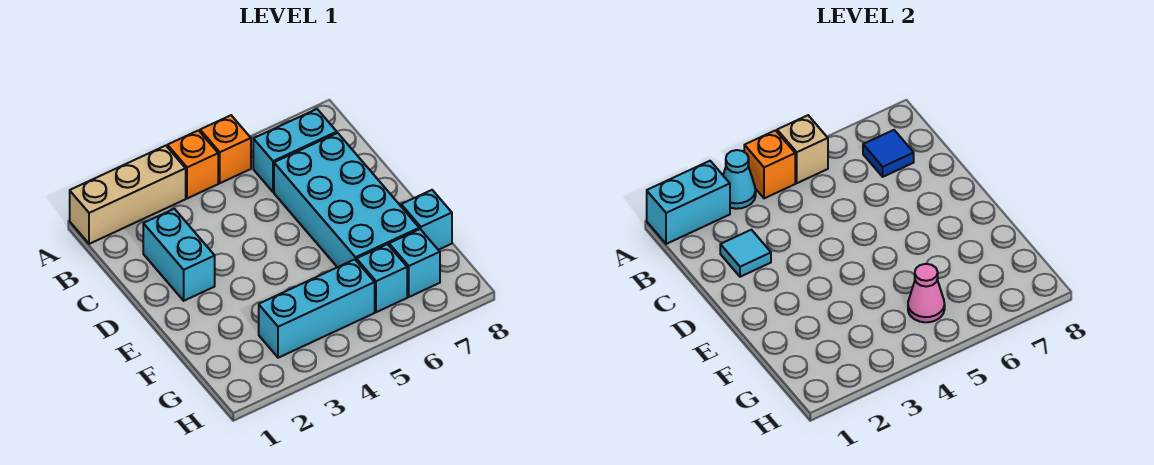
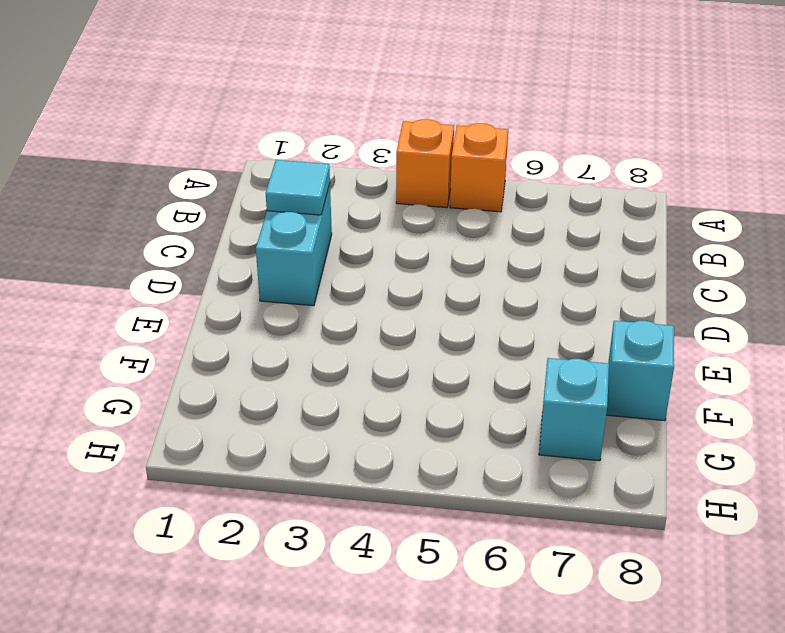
none -> tan brick A1:A3 level 1
none -> cyan brick B6:B7 level 1
none -> cyan brick C6:F7 level 1

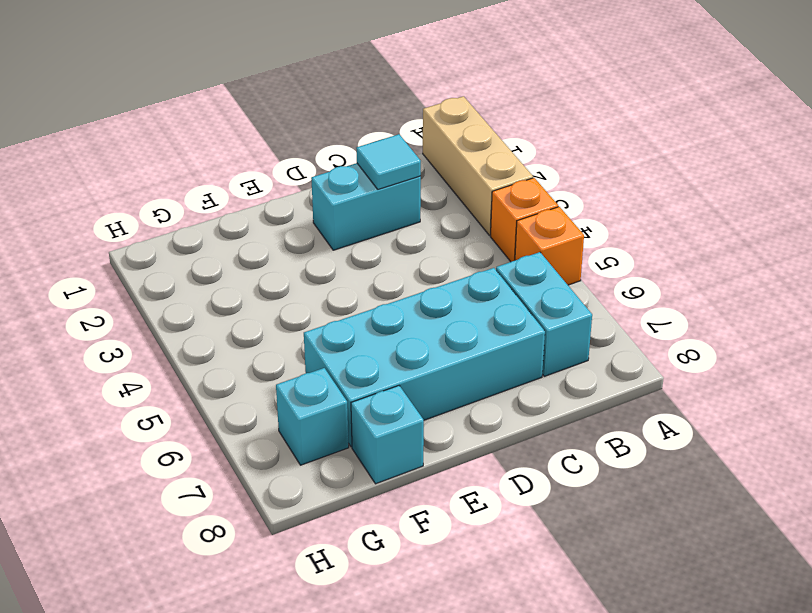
none -> cyan brick G3:G5 level 1
none -> cyan brick G6 level 1
none -> cyan brick A1:A2 level 2

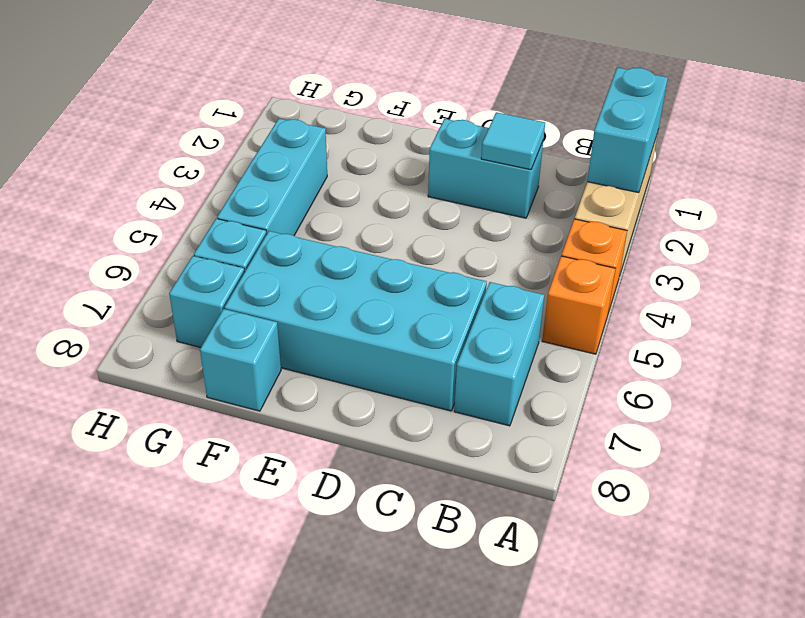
none -> cyan cone A3 level 2
none -> orange brick A4 level 2
none -> tan brick A5 level 2

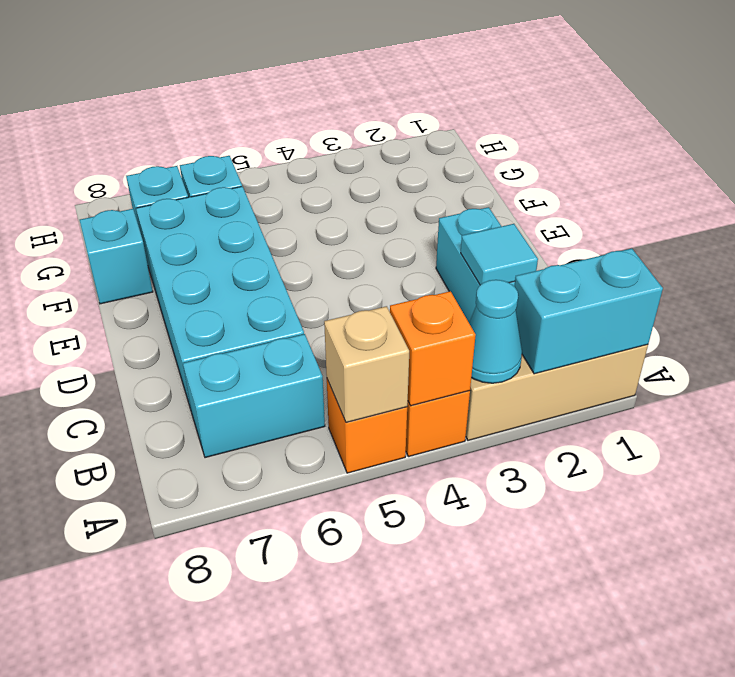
none -> cyan brick G3:G5 level 1
none -> blue tile B7 level 2
none -> pink cone G5 level 2

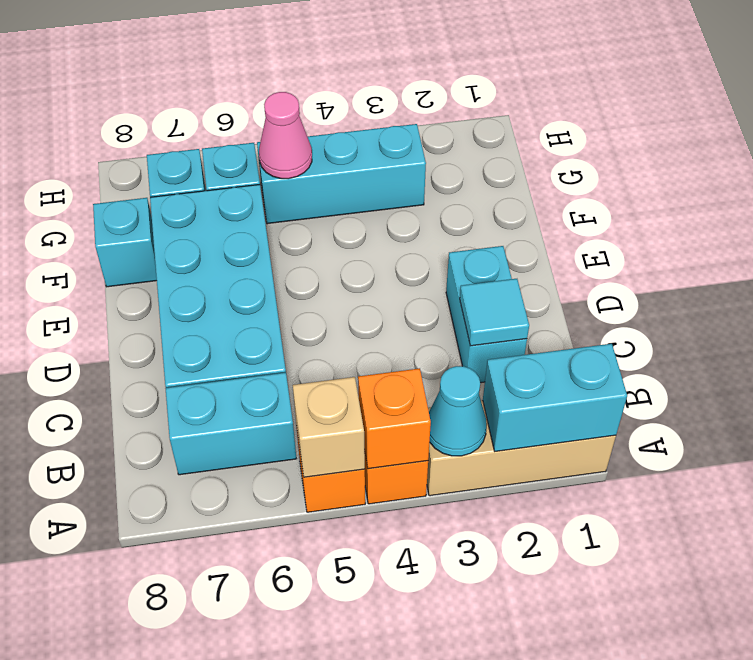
none -> blue tile B7 level 2

